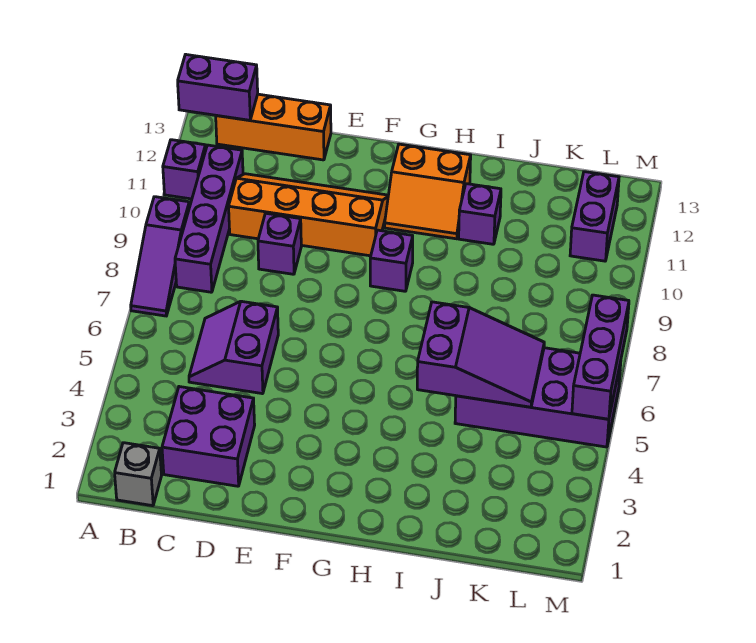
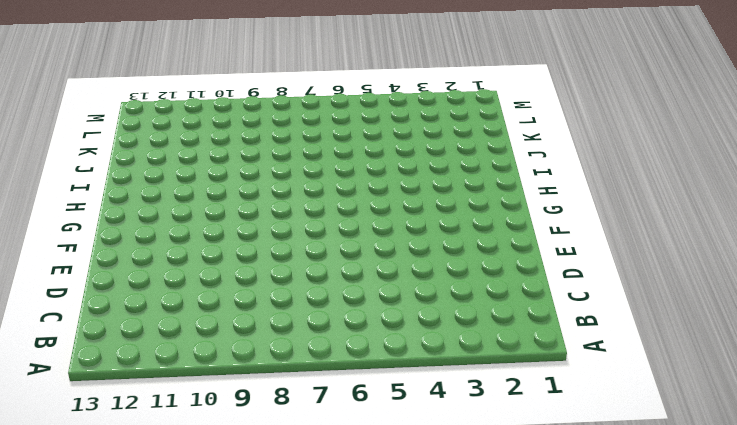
none -> purple slope A7:A9 level 1 top 9
none -> purple brick A11 level 1
none -> grey brick B1 level 1

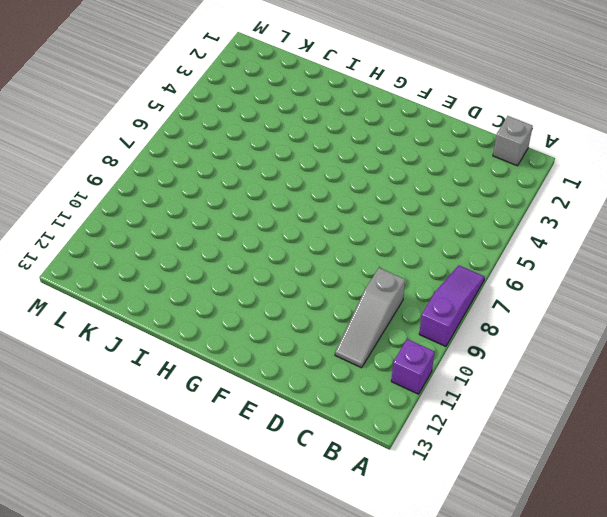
grey slope C9:C11 level 1 top 9 -> orange slope C10:F11 level 1 top 10
none -> purple brick B8:B11 level 1
none -> orange brick B13:D13 level 1
none -> purple brick C2:D3 level 1

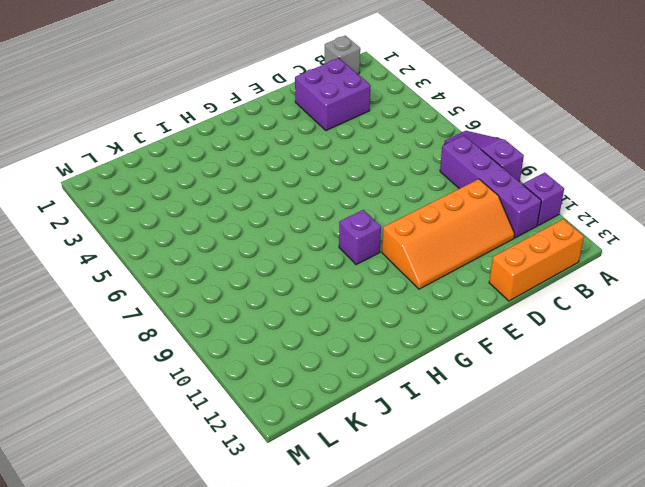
none -> purple slope C5:D6 level 1 top D
none -> purple brick D9 level 1
none -> orange slope G11:H12 level 1 top 12

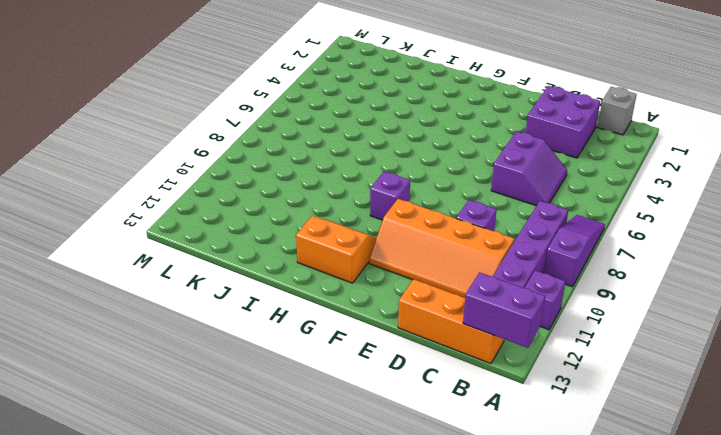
none -> purple brick I11 level 1
none -> purple brick J5:M6 level 1
none -> purple brick L11:L12 level 1

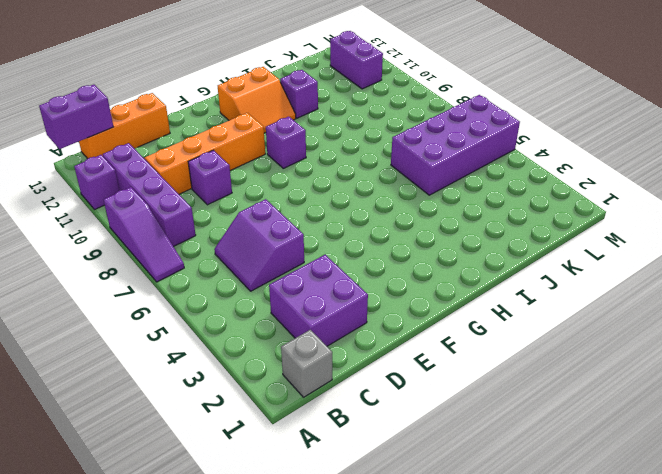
none -> purple slope I5:K6 level 2 top I
none -> purple brick M5:M7 level 2

